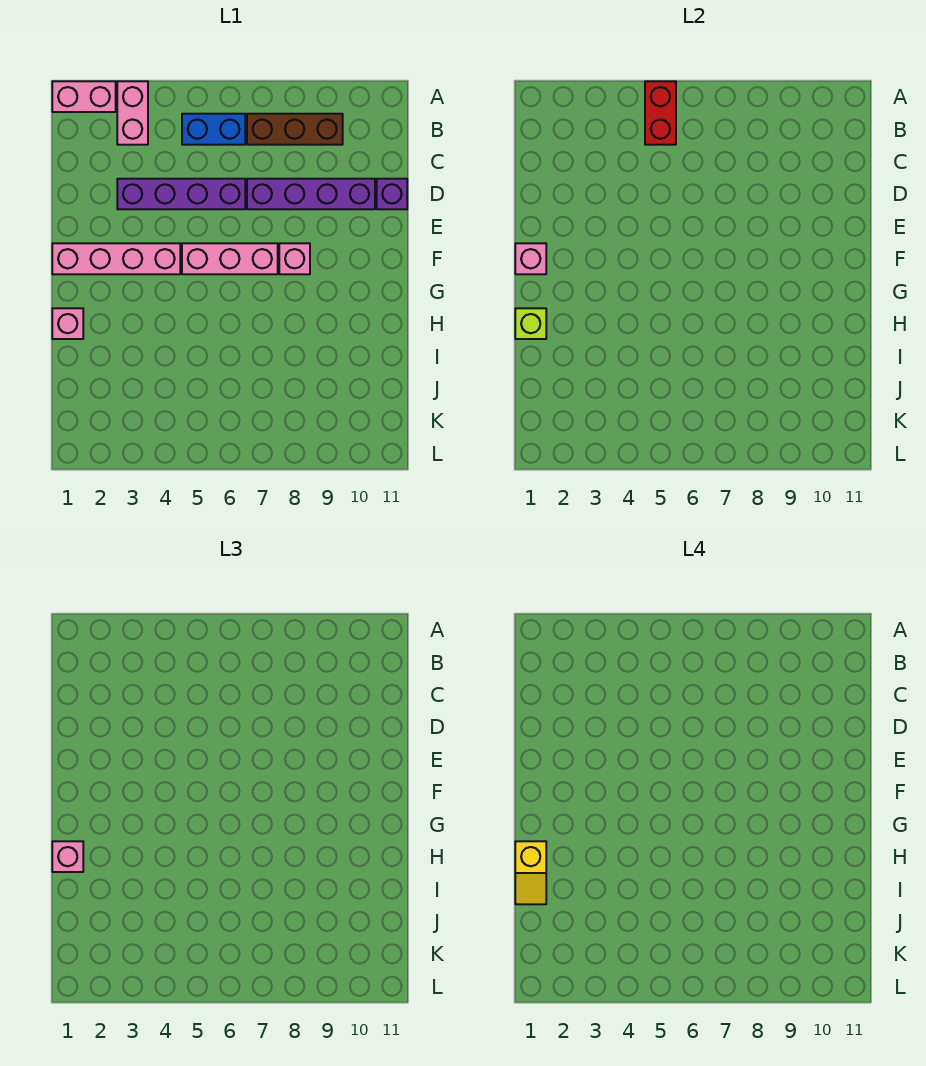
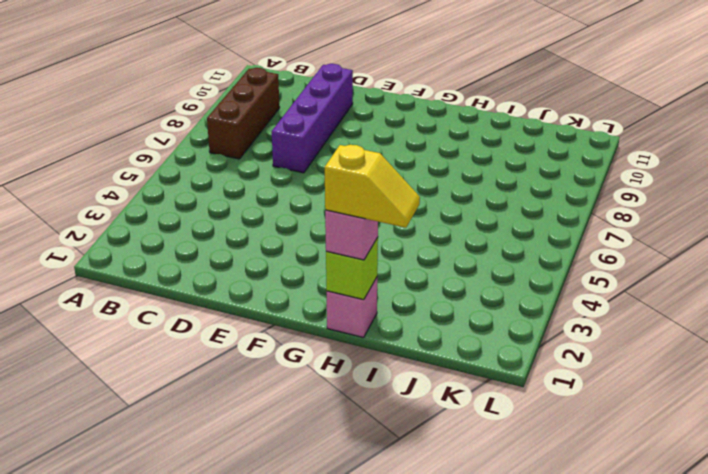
none -> pink brick A1:A2 level 1
none -> pink brick A3:B3 level 1
none -> blue brick B5:B6 level 1

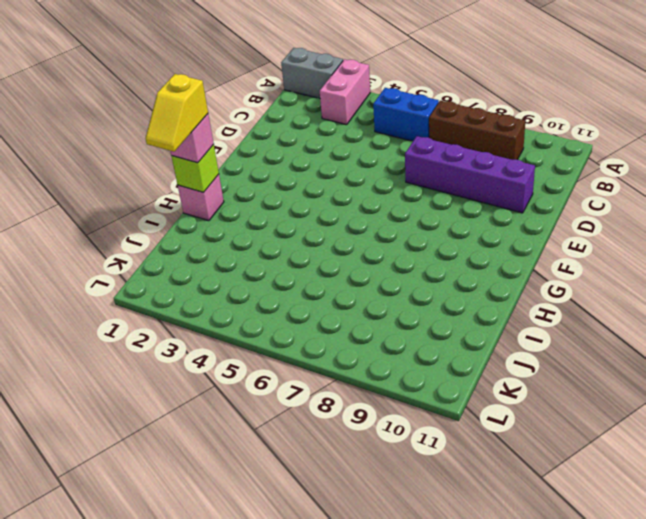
grey brick A1:A2 level 1 -> pink brick A1:A2 level 1
none -> purple brick D3:D6 level 1
none -> purple brick D11 level 1
none -> pink brick F1:F4 level 1

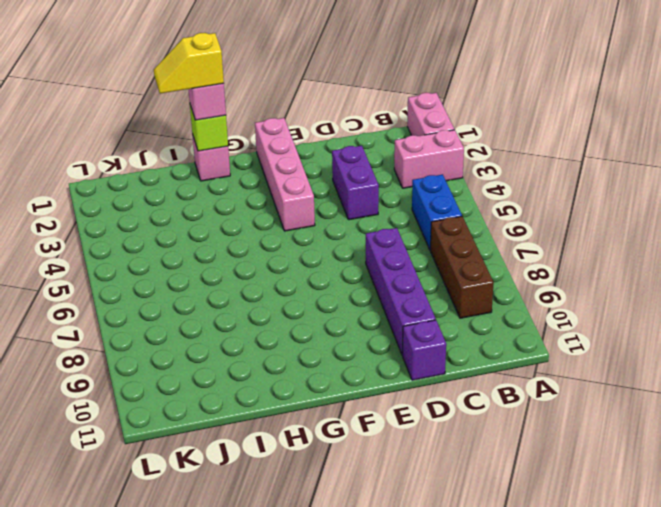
purple brick D3:D4 level 1 -> purple brick D3:D6 level 1
none -> pink brick F5:F7 level 1
none -> pink brick F8 level 1
none -> red brick A5:B5 level 2

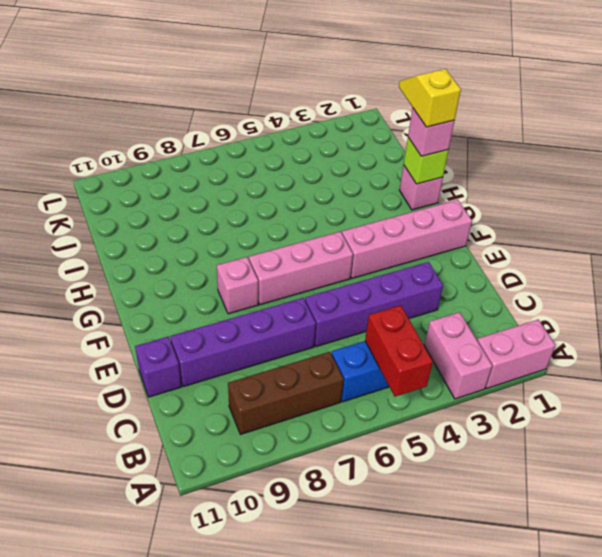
none -> pink brick F1 level 2

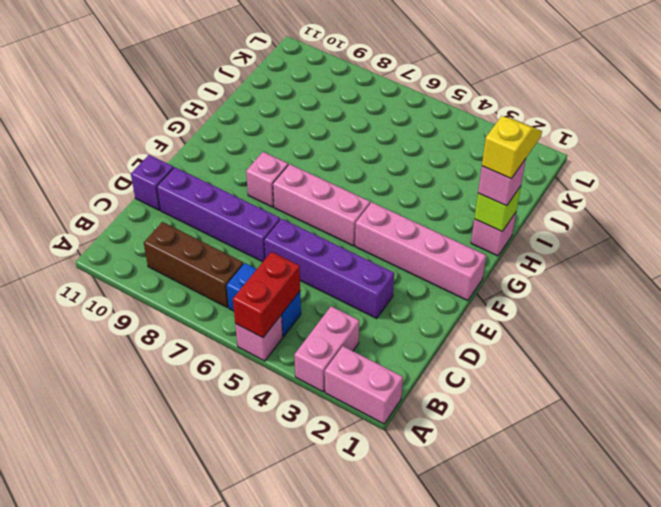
pink brick A5 level 1 -> pink brick F1 level 2

